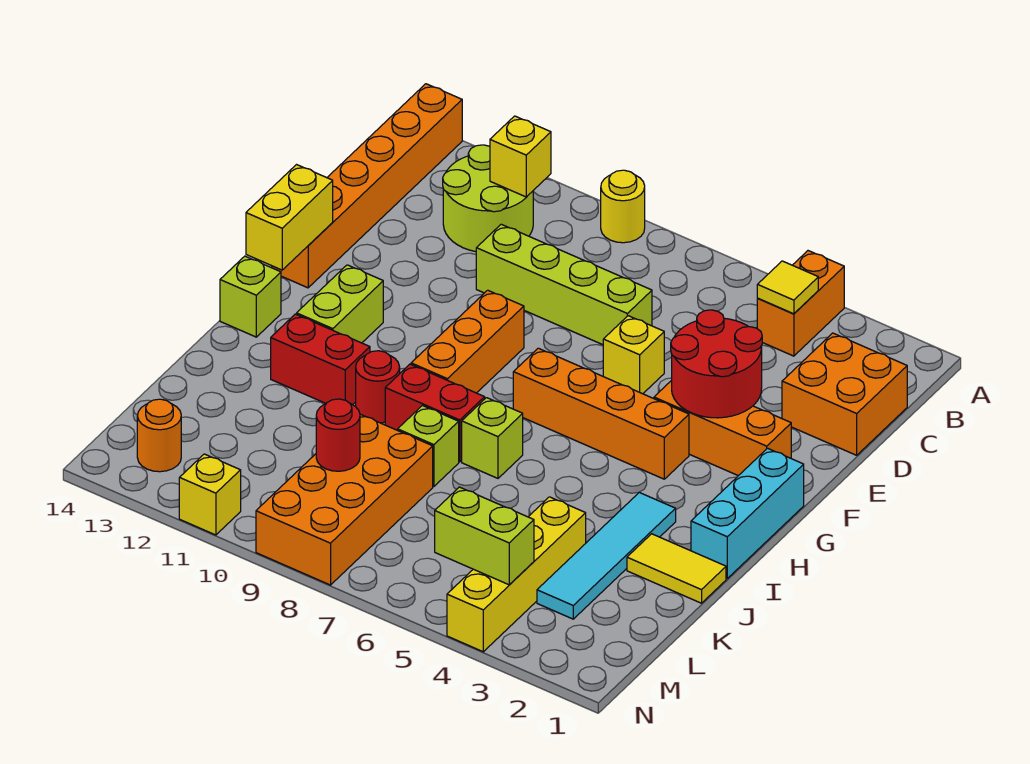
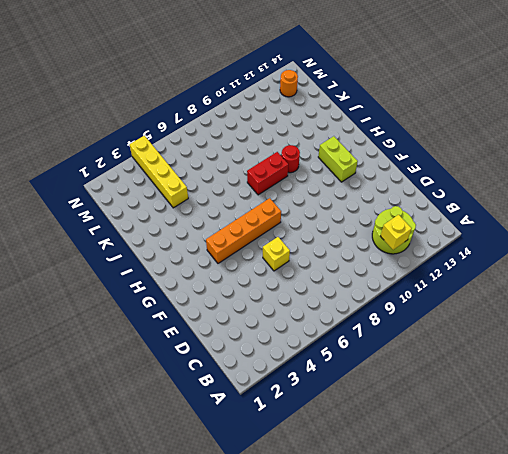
none -> orange brick A4:B4 level 1
none -> yellow round brick A9 level 1
none -> orange brick A14:F14 level 1
none -> orange brick C1:D2 level 1

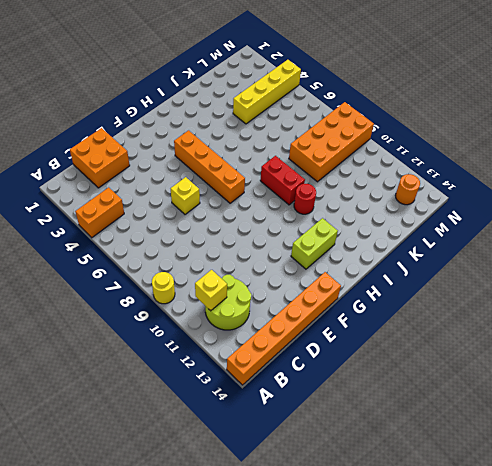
none -> lime brick D7:D10 level 1
none -> orange brick F2:F4 level 1
none -> orange brick F9:H9 level 1
none -> cyan brick G1:I1 level 1

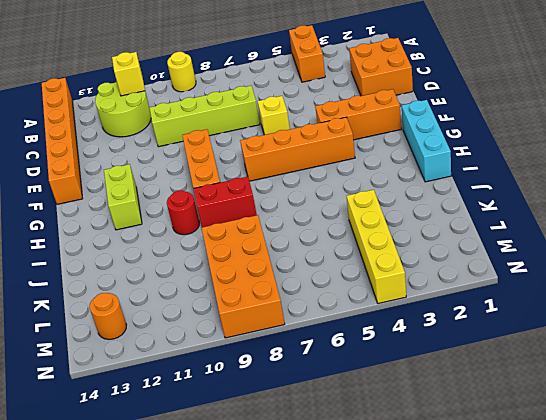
none -> lime brick H14 level 1
none -> cyan tile I3:L3 level 1
none -> lime brick I7 level 1
none -> red brick I11:I12 level 1

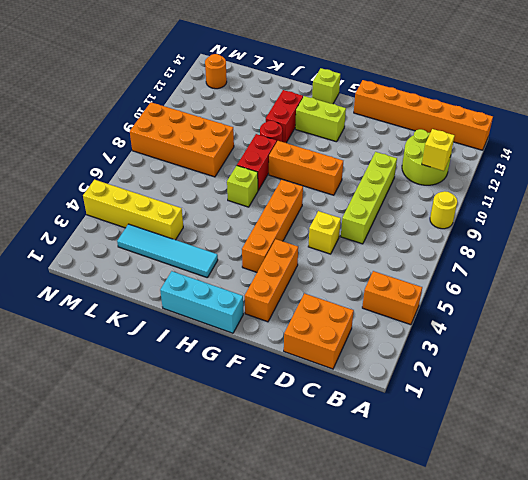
none -> yellow tile J1:J2 level 1
none -> lime brick J8 level 1
none -> yellow brick N11 level 1
none -> yellow tile B4 level 2

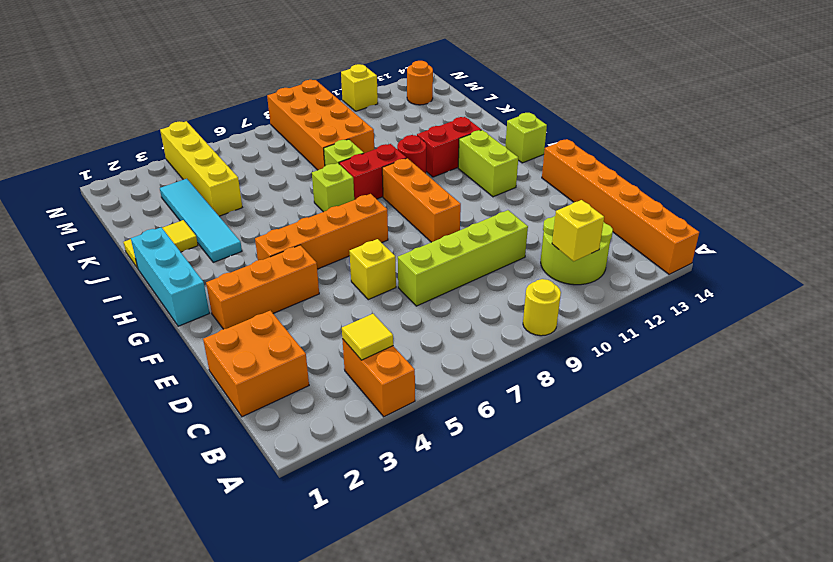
none -> red round brick E3:F4 level 2
none -> yellow brick F14:G14 level 2
none -> red round brick L9 level 2
none -> lime brick M4:M5 level 2

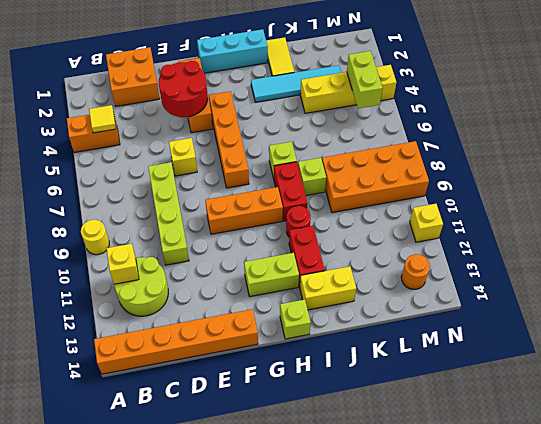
yellow brick I13:J13 level 1 -> yellow brick F14:G14 level 2
none -> red round brick L9 level 2

